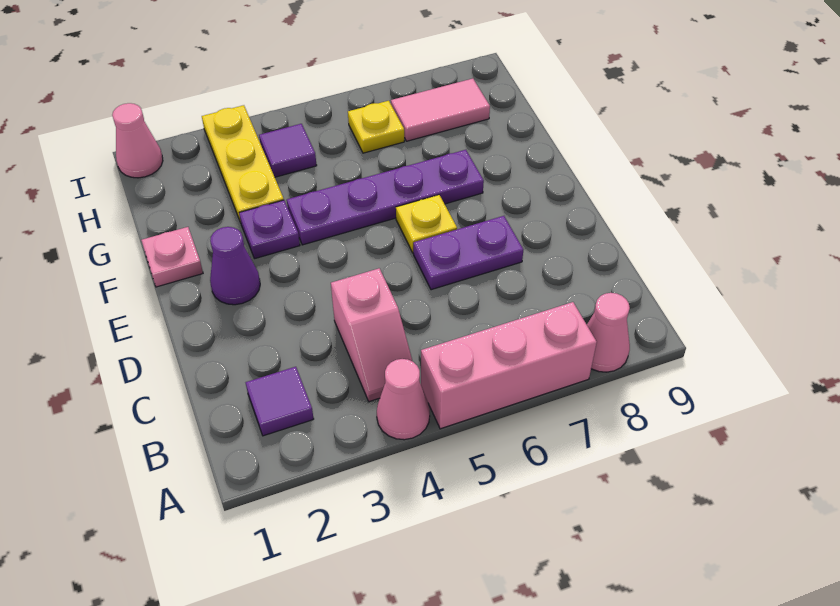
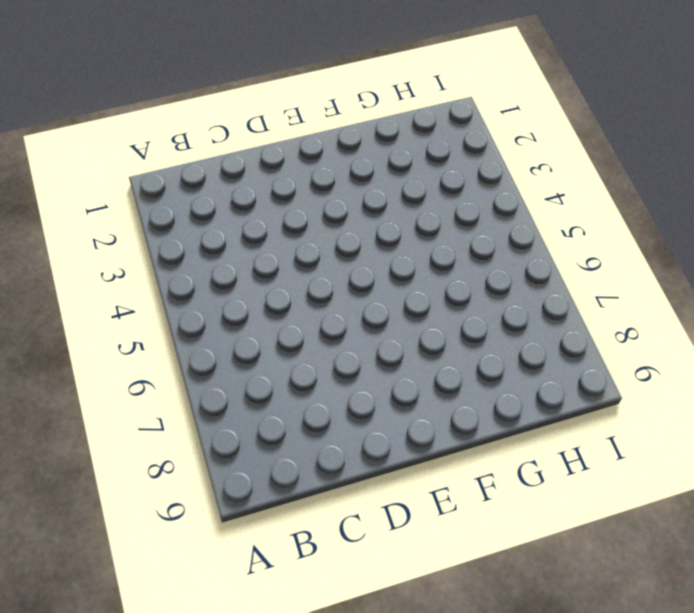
none -> pink cone A4 level 1
none -> pink brick A5:A7 level 1
none -> pink cone A8 level 1

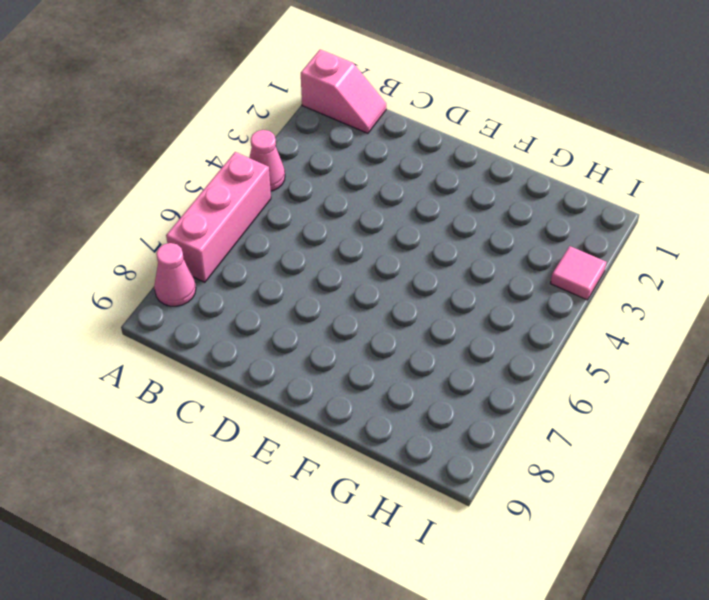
pink slope A1:B1 level 1 top A -> pink slope B4:C4 level 1 top C
pink tile I3 level 1 -> yellow plate G3:I3 level 1
none -> purple tile B2 level 1
none -> purple plate D6:D7 level 1
none -> purple cone E2 level 1

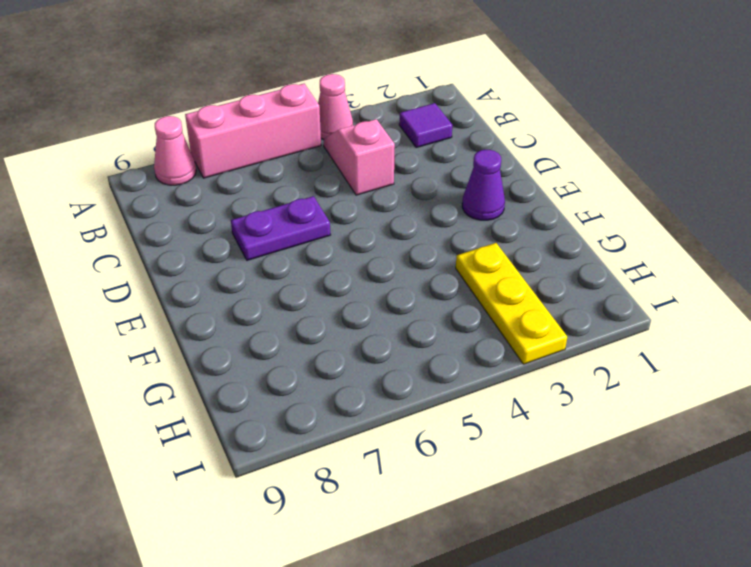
none -> yellow plate E6 level 1
none -> pink plate F1 level 1
none -> purple plate F3 level 1

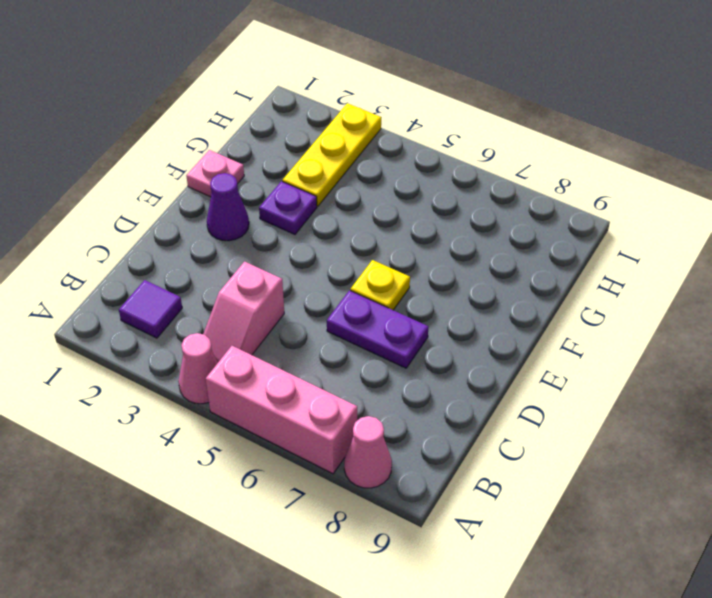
none -> purple plate F4:F7 level 1
none -> purple tile H4 level 1
none -> yellow plate H6 level 1

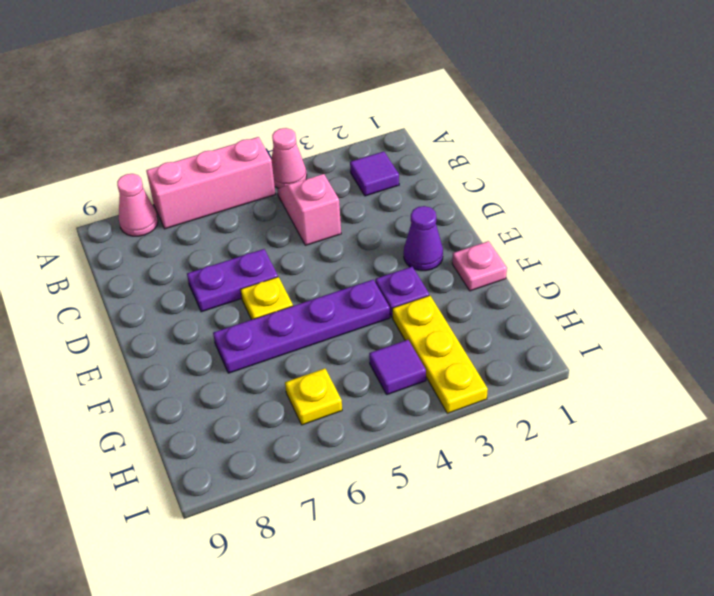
none -> pink tile H7:H8 level 1
none -> pink cone I1 level 1

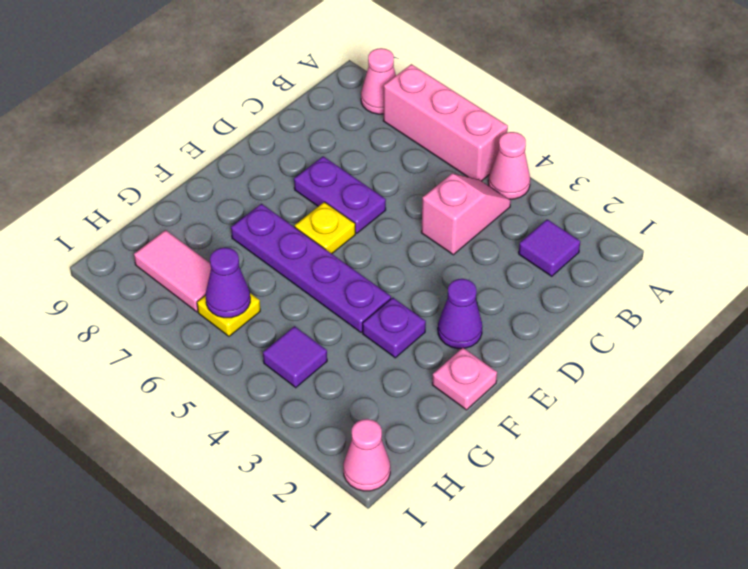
purple cone H6 level 2 -> none
none -> yellow plate G3:I3 level 1

